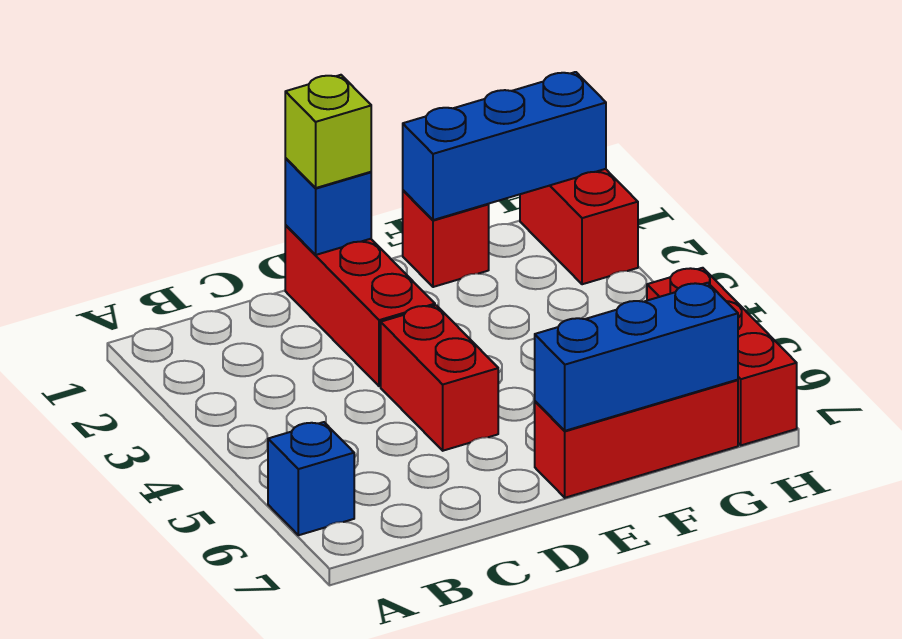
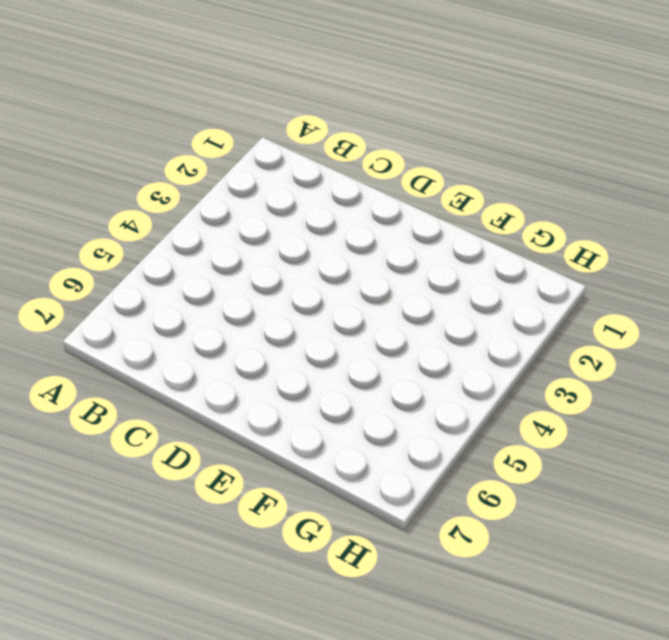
none -> blue brick A6 level 1
none -> red brick D1:D3 level 1

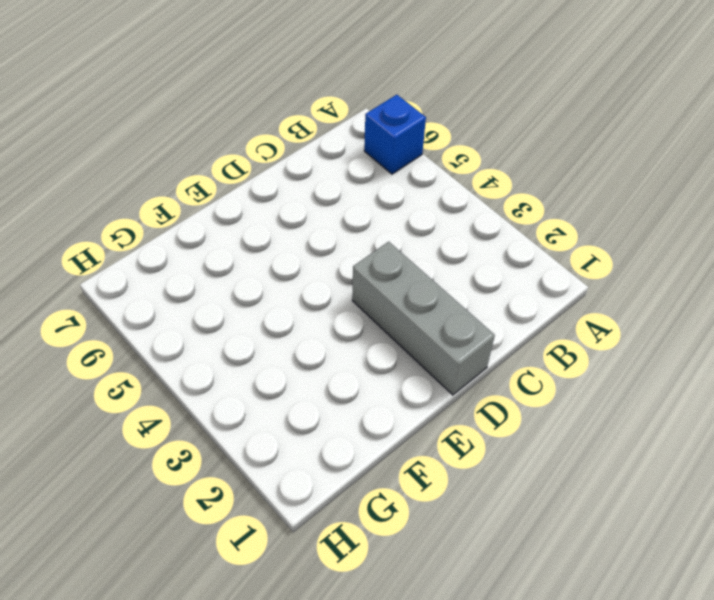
grey brick D1:D3 level 1 -> red brick D1:D3 level 1
none -> red brick D4:D5 level 1
none -> red brick E7:G7 level 1

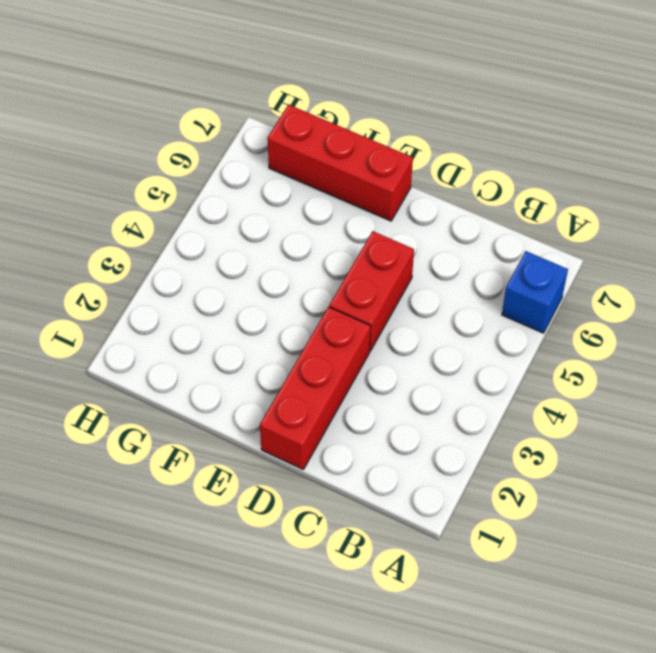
none -> red brick F1 level 1
none -> red brick H1:H2 level 1

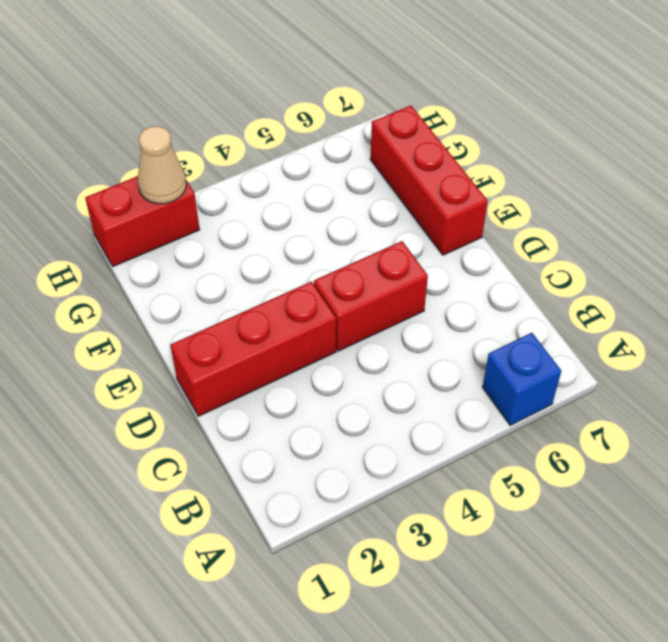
tan cone H2 level 2 -> none
none -> red brick F1 level 1
none -> red brick H5:H7 level 1

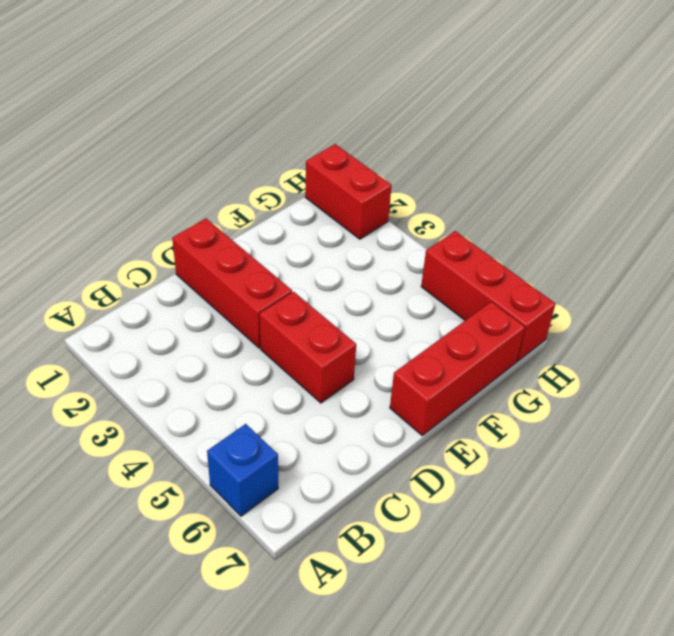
none -> red brick F1 level 1
none -> blue brick D1 level 2

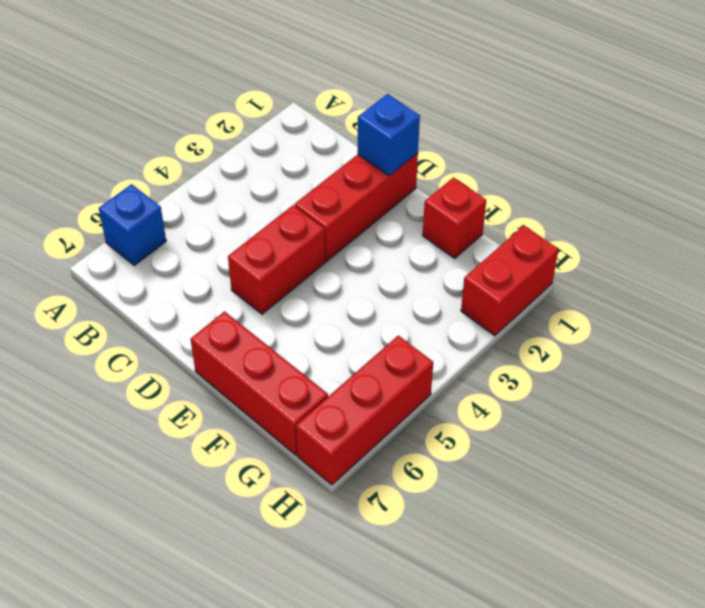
none -> blue brick E7:G7 level 2
none -> blue brick F1:H1 level 2

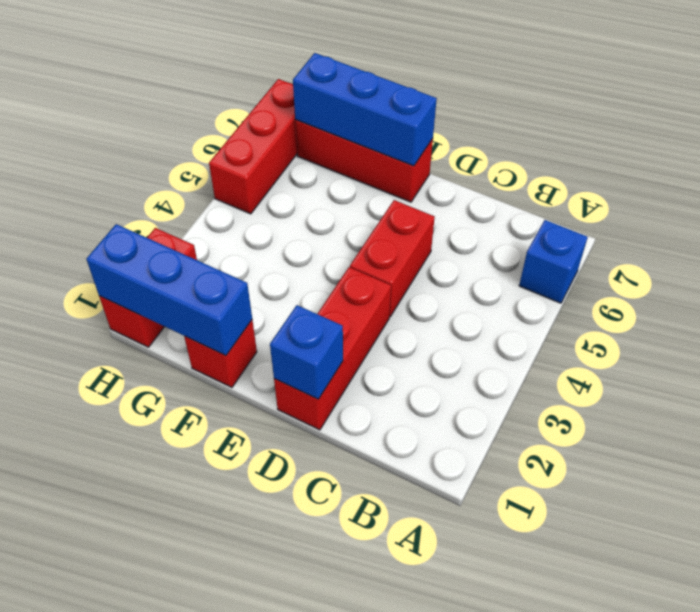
none -> lime brick D1 level 3

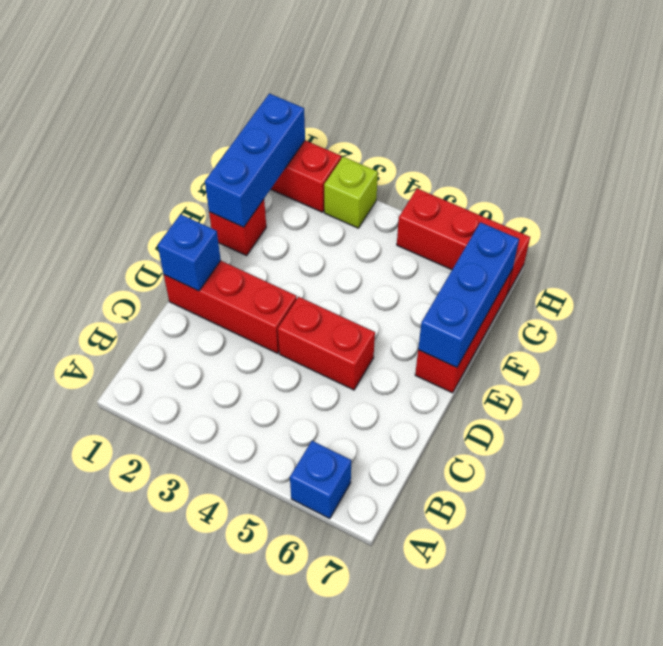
lime brick H3 level 1 -> lime brick D1 level 3

